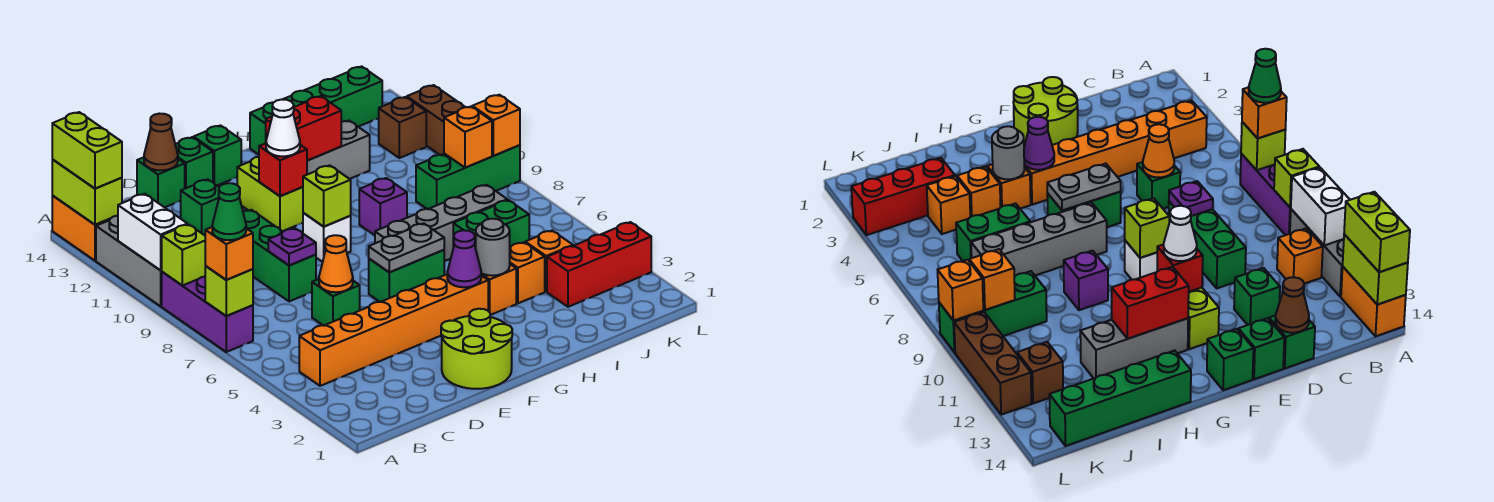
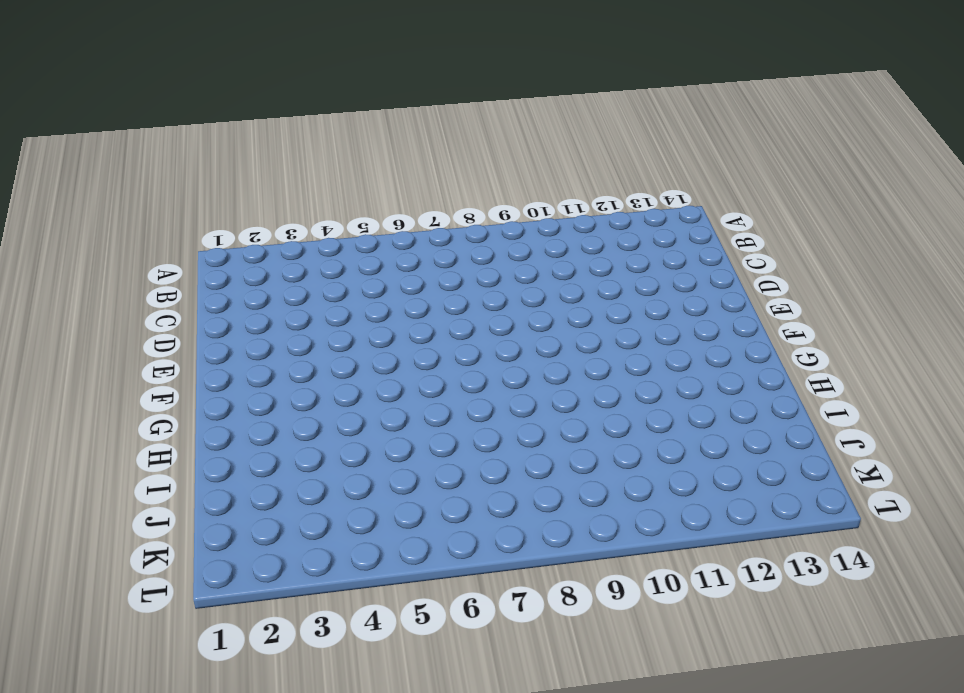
none -> purple brick A7:A9 level 1
none -> grey brick A10:A12 level 1
none -> orange brick A13:A14 level 1
none -> orange brick B4:G4 level 1

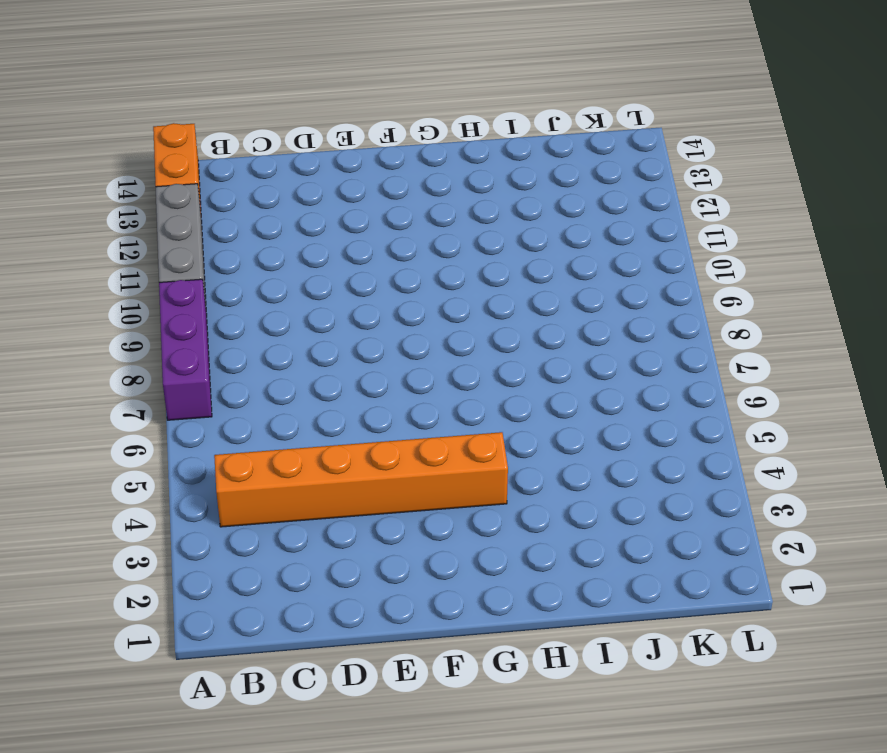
none -> orange brick B11 level 1
none -> green brick D6 level 1
none -> green brick D8:D10 level 1
none -> green brick D12 level 1

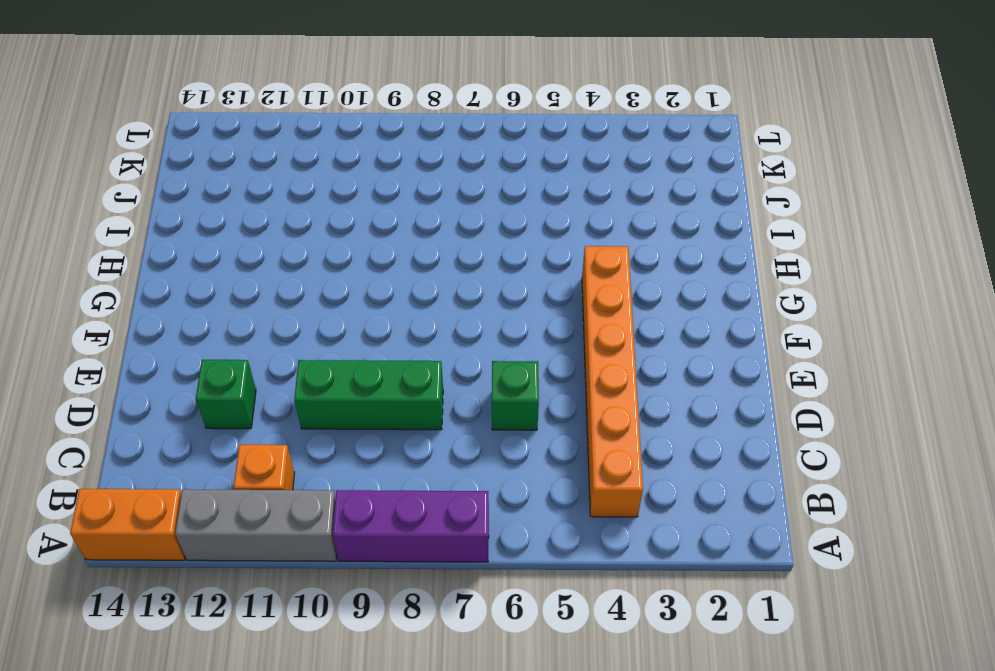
none -> green brick D14 level 1
none -> lime round brick E1:F2 level 1
none -> green brick E14 level 1
none -> green brick F6:G6 level 1

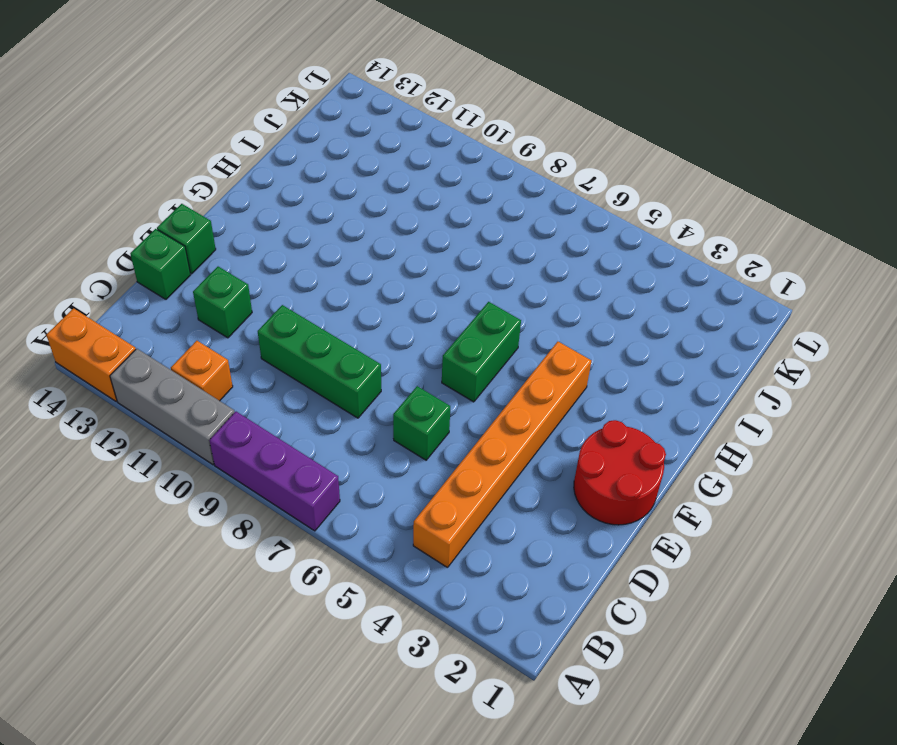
red round brick E1:F2 level 1 -> lime round brick E1:F2 level 1
none -> white brick F9 level 1
none -> lime brick F11:F12 level 1
none -> green brick F14 level 1
none -> grey brick G7:J7 level 1

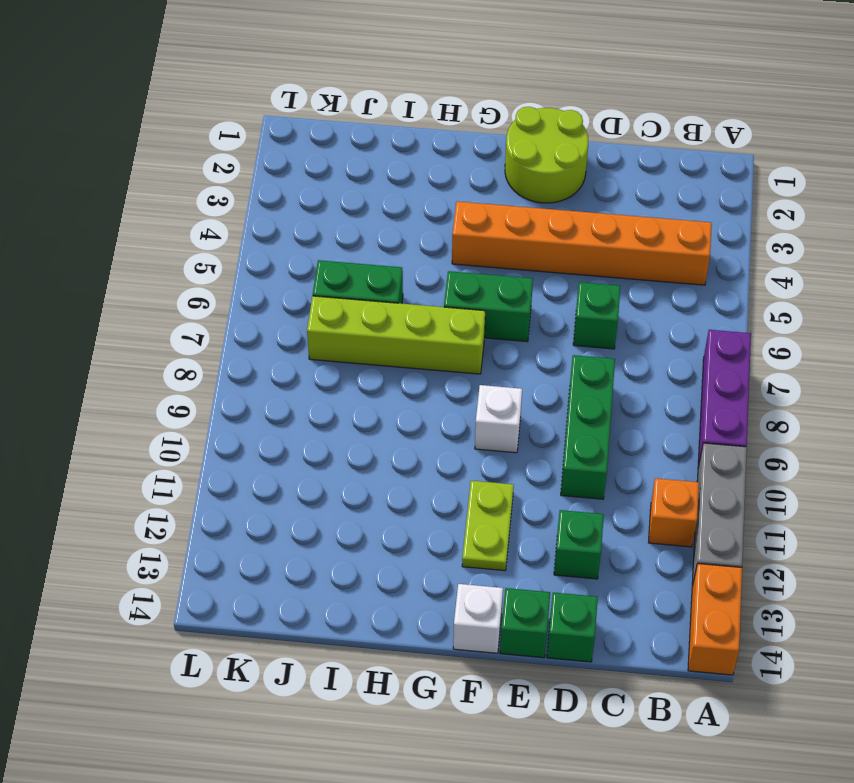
lime plate F11:F12 level 1 -> lime brick F11:F12 level 1
white brick F14 level 1 -> green brick F14 level 1
lime brick G7:J7 level 1 -> grey brick G7:J7 level 1
none -> grey brick G12:I12 level 1
none -> orange brick H4 level 1
none -> purple brick H9 level 1
none -> green brick H14:K14 level 1

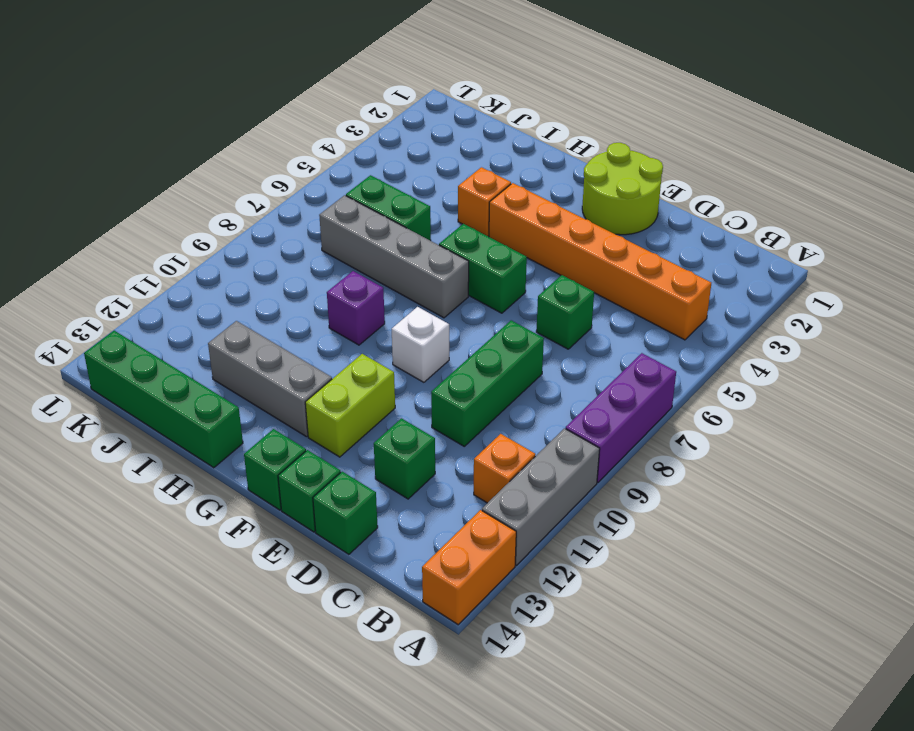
none -> orange brick I4 level 1
none -> red brick J3:L3 level 1
none -> orange brick J4 level 1
none -> green brick J9:L9 level 1

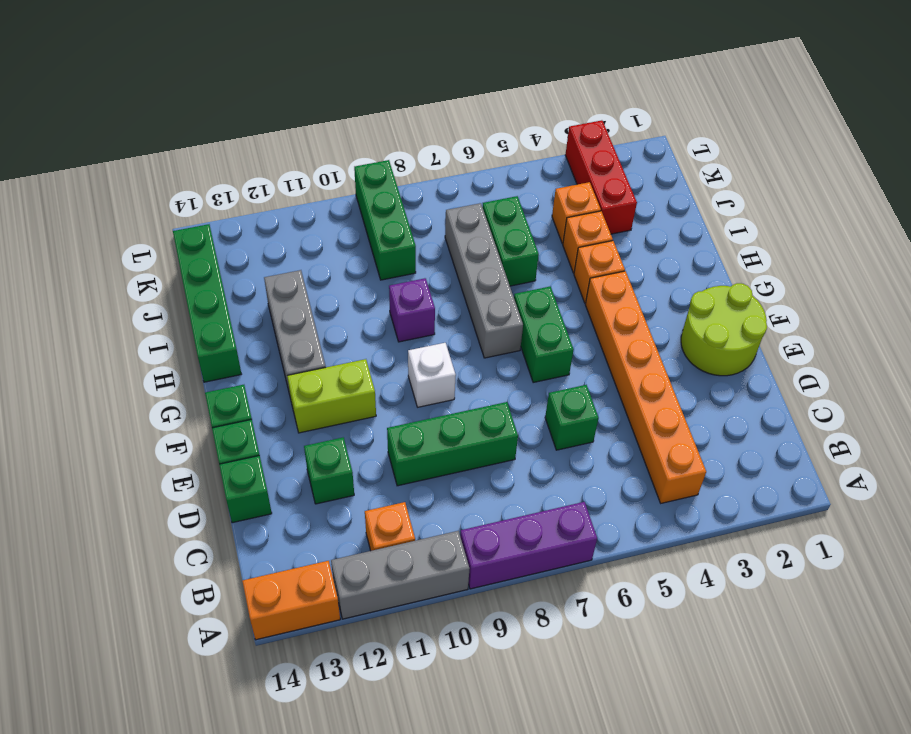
none -> brown brick K12 level 1
none -> brown brick L10:L12 level 1
none -> lime brick A7 level 2
none -> lime brick A9 level 2

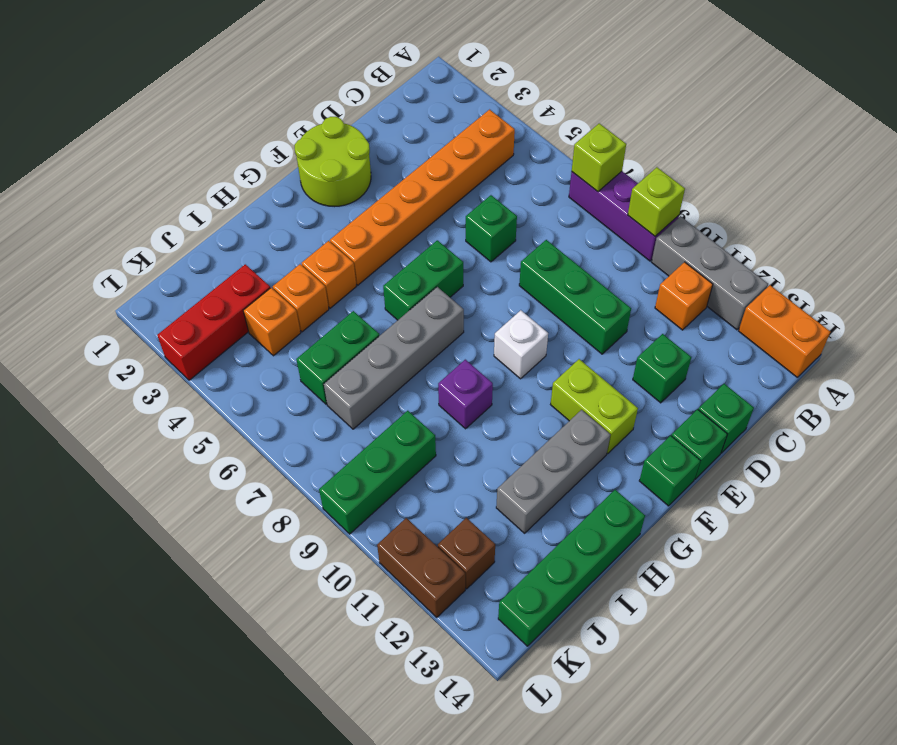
brown brick L11:L12 level 1 -> brown brick L10:L12 level 1
none -> white brick A10:A11 level 2
none -> lime brick A13:A14 level 2
none -> orange cone D6 level 2
none -> purple plate D8 level 2

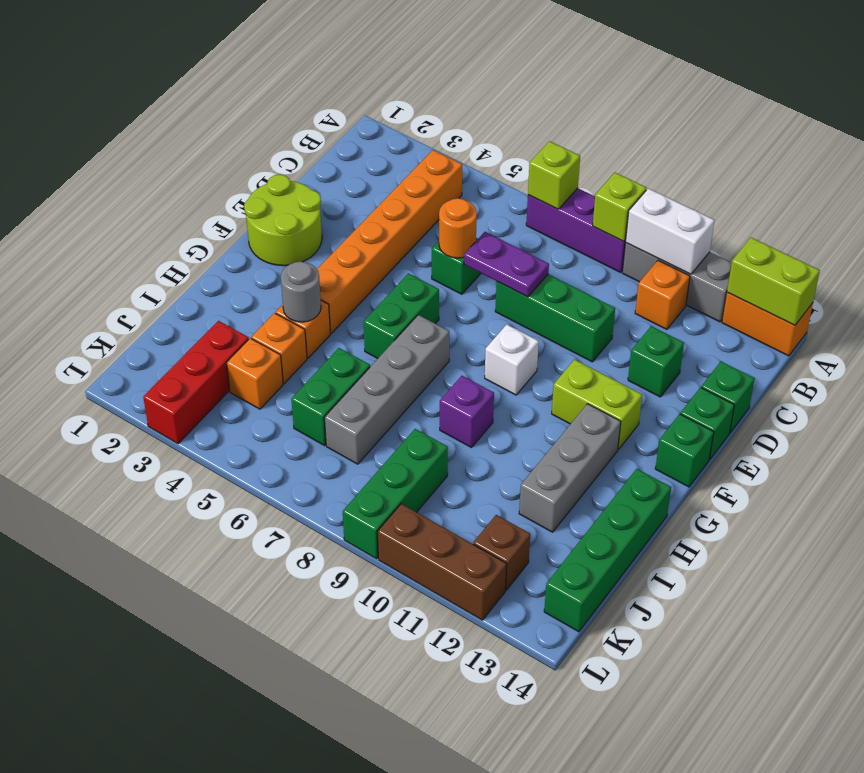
orange round brick D6 level 2 -> orange cone D6 level 2
purple plate D7:D8 level 2 -> purple plate D8 level 2
none -> brown cone D14 level 2
none -> grey plate F6:G6 level 2
none -> lime brick F9 level 2
none -> red brick F11 level 2

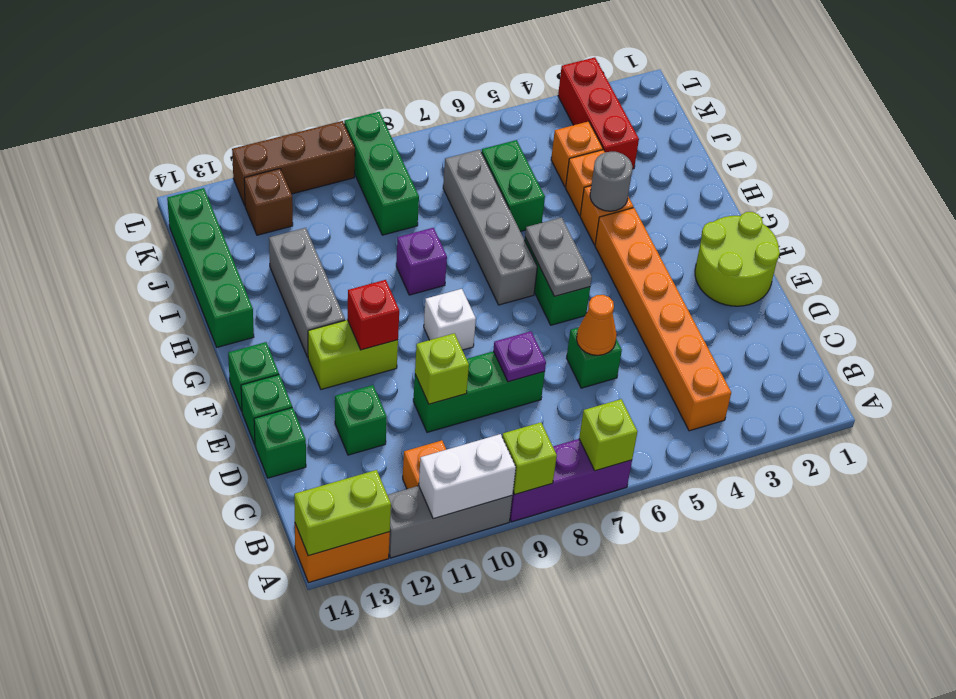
lime brick D10 level 2 -> lime brick F9 level 2
none -> brown cone D14 level 2
none -> purple cone G4 level 2
none -> red brick G12:H12 level 2
none -> orange brick K9 level 2

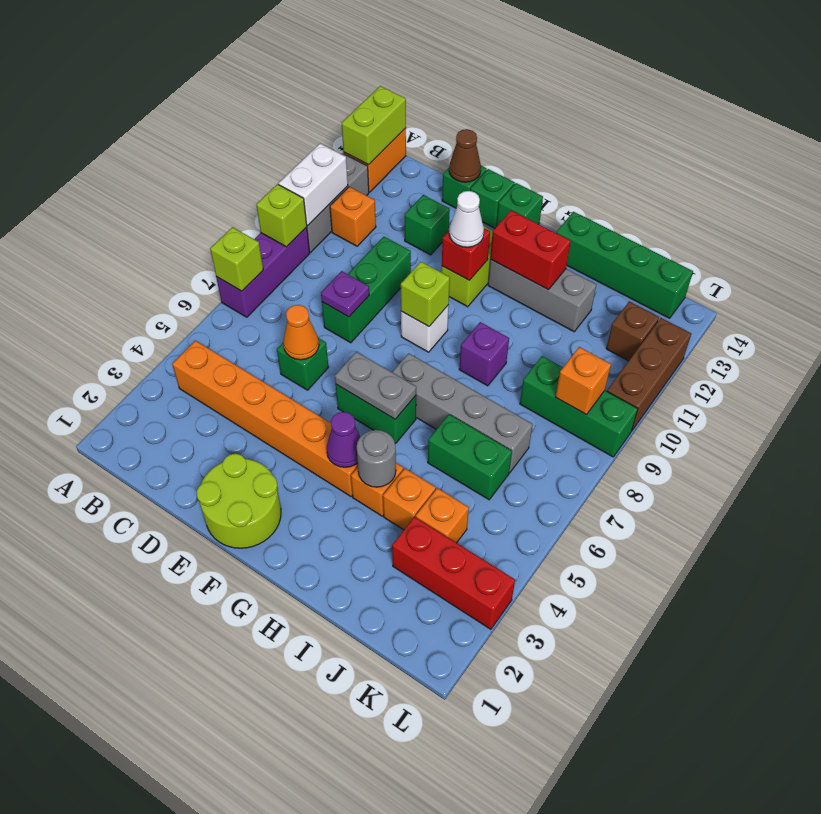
none -> orange brick L9 level 2
none -> orange brick A7 level 3
none -> lime brick A13:A14 level 3
none -> green cone A7 level 4

